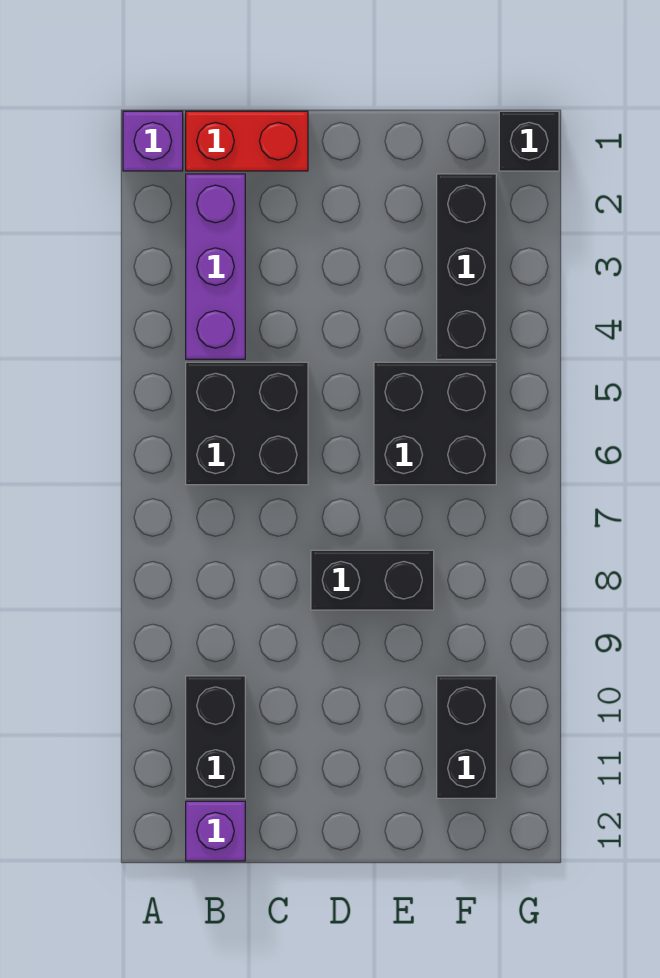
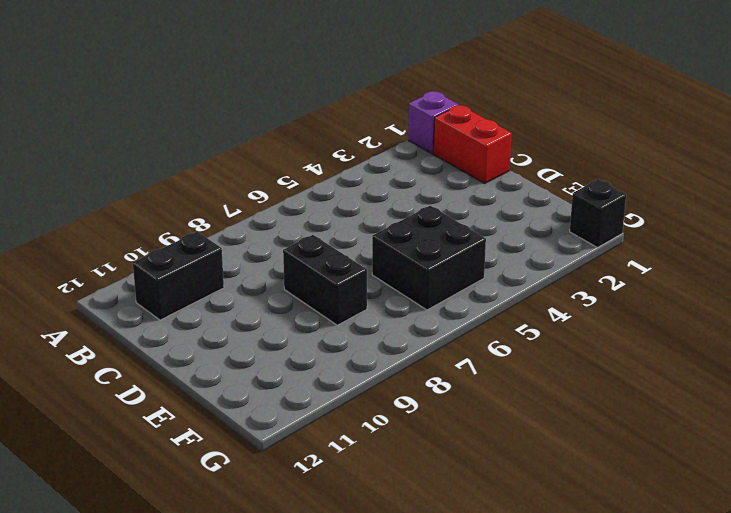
none -> purple brick B2:B4 level 1
none -> black brick B5:C6 level 1

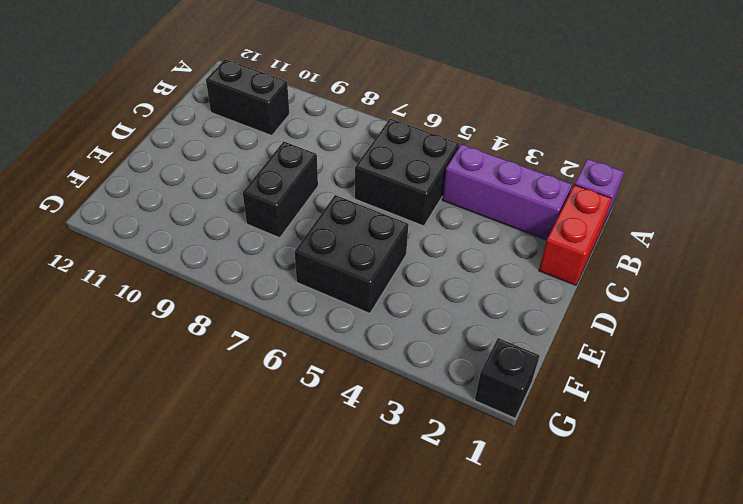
none -> purple brick B12 level 1
none -> black brick F2:F4 level 1

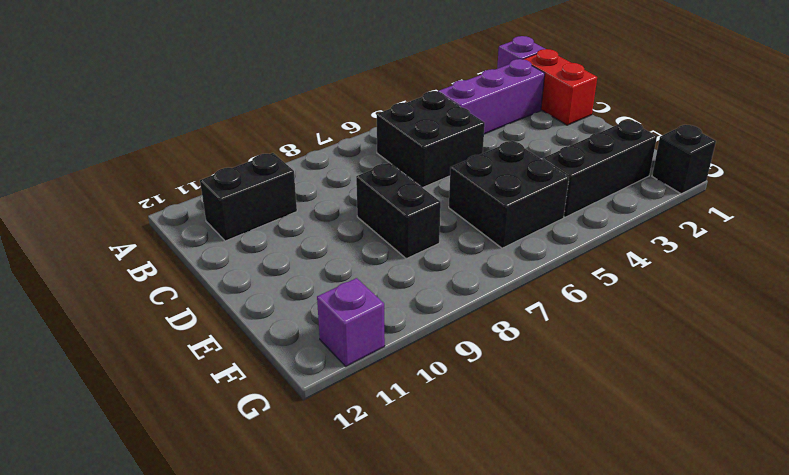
purple brick G11 level 1 -> purple brick B12 level 1
none -> black brick F10:F11 level 1

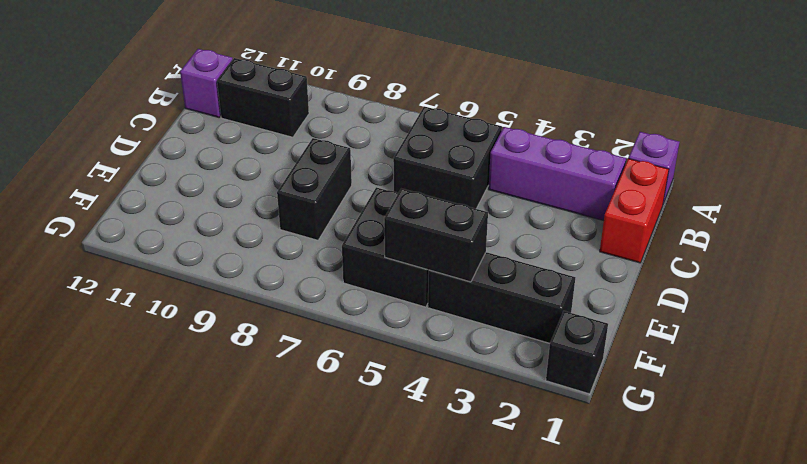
black brick F4:F5 level 2 -> black brick F10:F11 level 1

